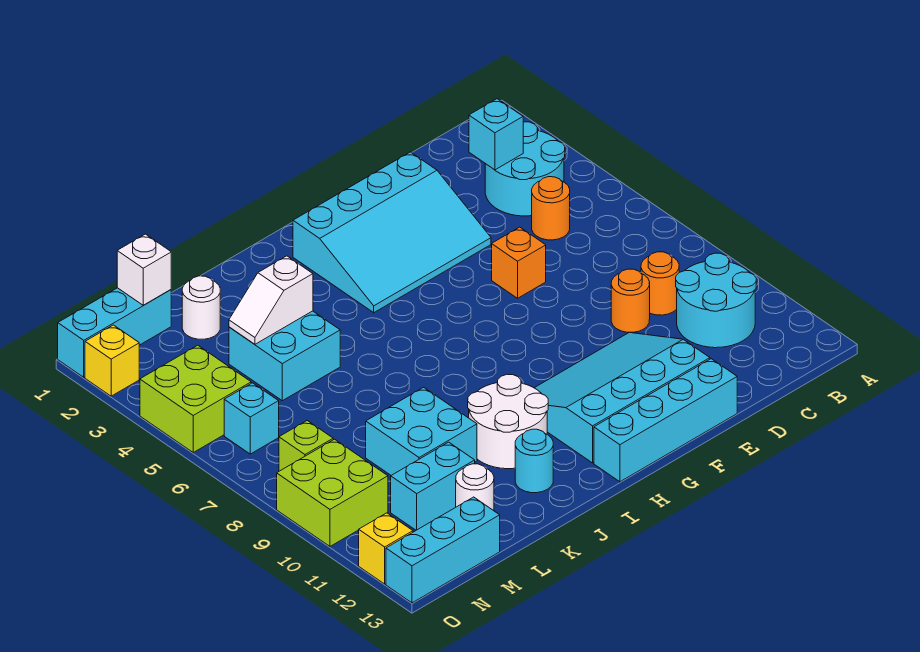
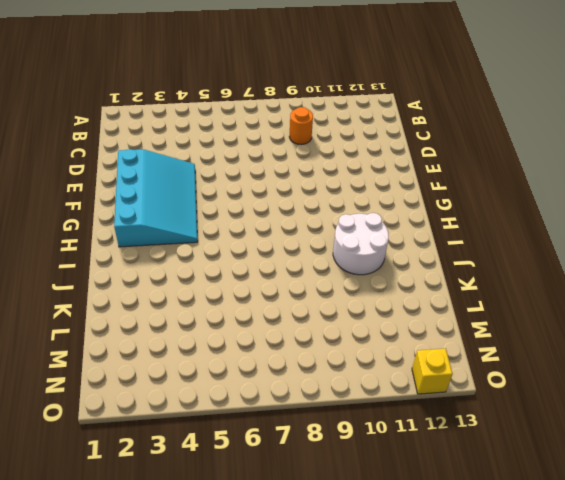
none -> cyan round brick B3:C4 level 1
none -> cyan round brick B10:C11 level 1
none -> orange round brick C5 level 1

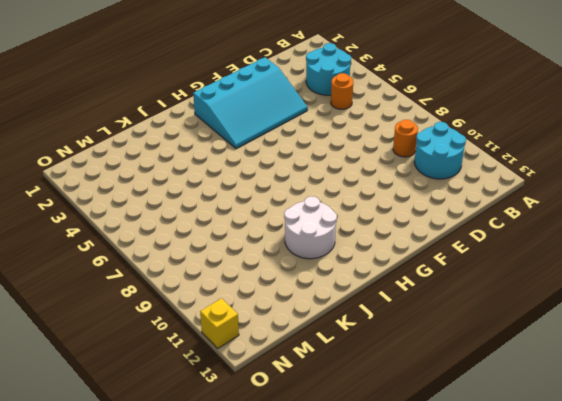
none -> orange round brick D9 level 1
none -> orange brick E6 level 1
none -> cyan slope E10:H12 level 1 top 12

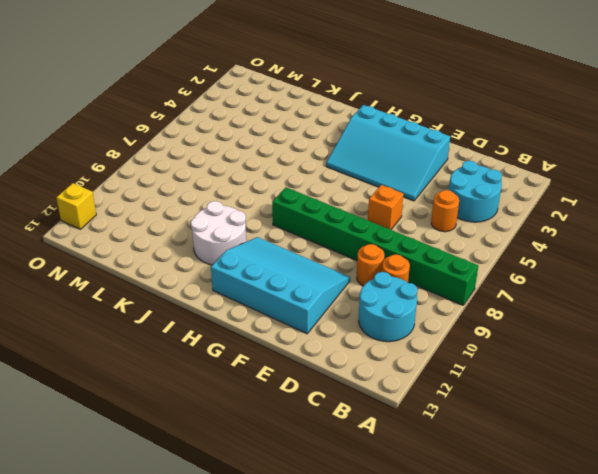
green brick A8:H8 level 1 -> none
none -> cyan brick E13:H13 level 1
none -> cyan round brick J12 level 1
none -> cyan brick K4:L5 level 1

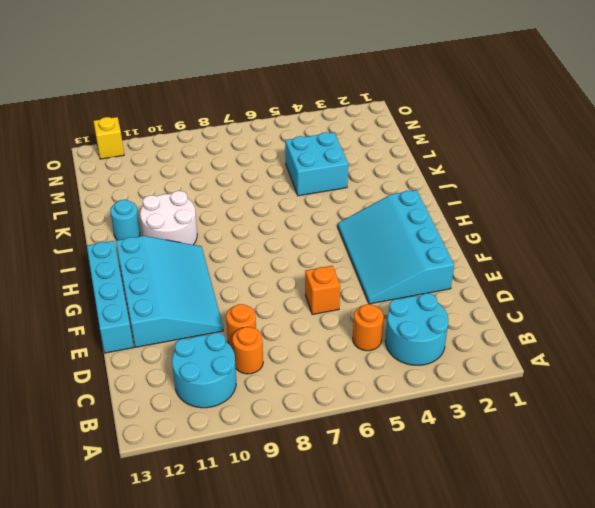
none -> cyan brick K9:L10 level 1
none -> white round brick L2 level 1
none -> cyan brick L11:M11 level 1

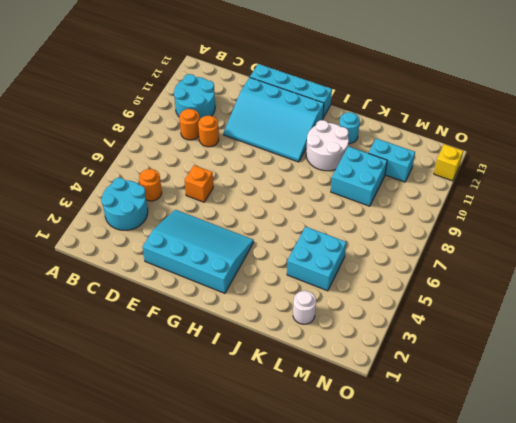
none -> white round brick L12 level 1
none -> cyan brick M1:O1 level 1
none -> cyan brick M13:O13 level 1

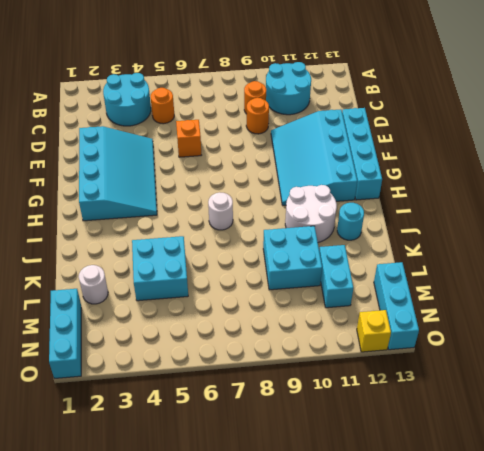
white round brick I7 level 1 -> white round brick L12 level 1
none -> lime brick N4:O5 level 1
none -> cyan brick N6 level 1
none -> lime brick N8 level 1

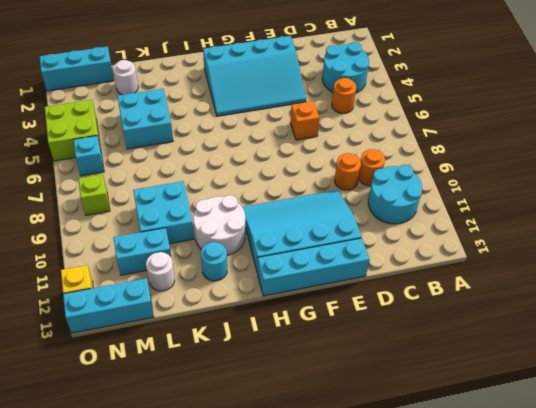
none -> lime brick N9:O10 level 1
none -> yellow brick O2 level 1
none -> cyan brick C3 level 2

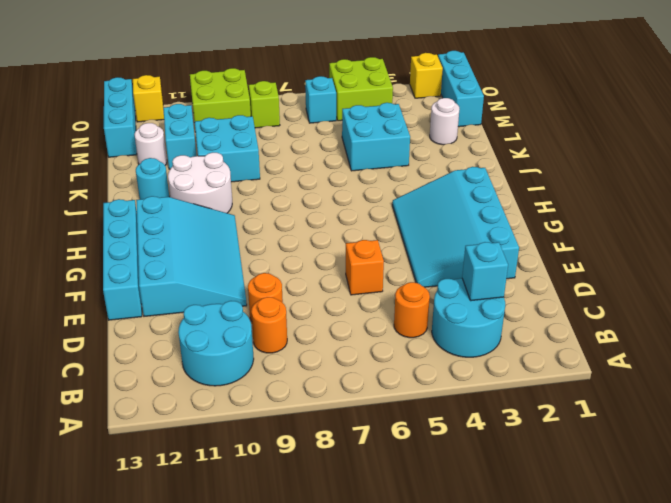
none -> white slope K4:L4 level 2 top K
none -> white brick M1 level 2

